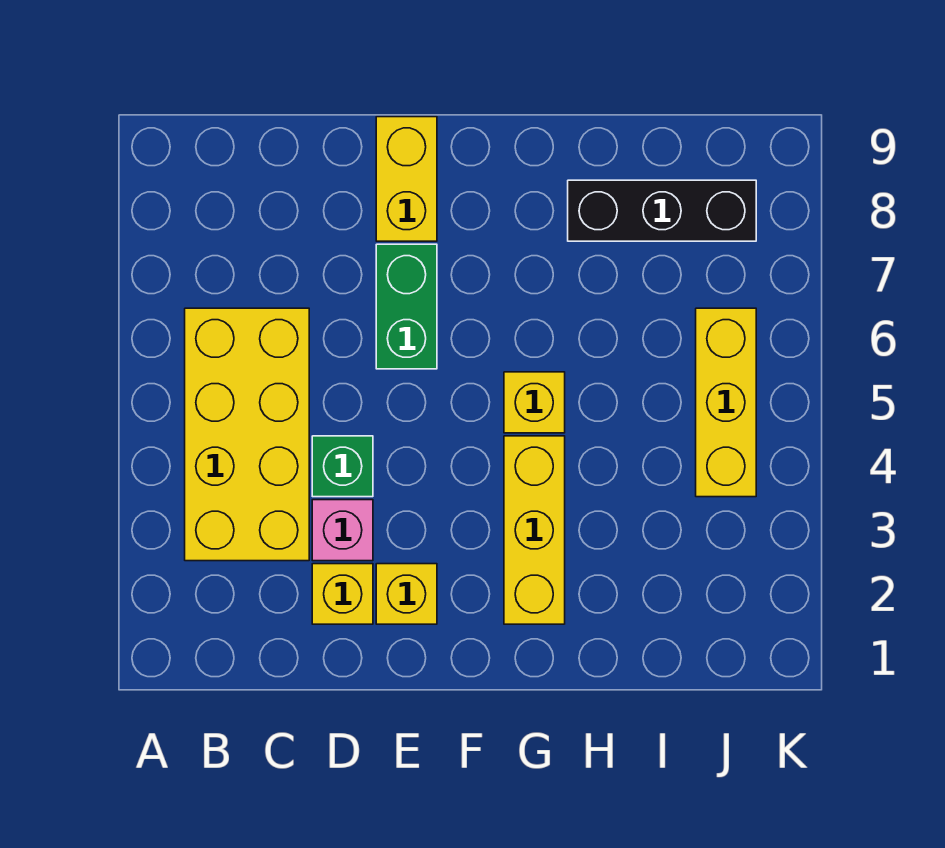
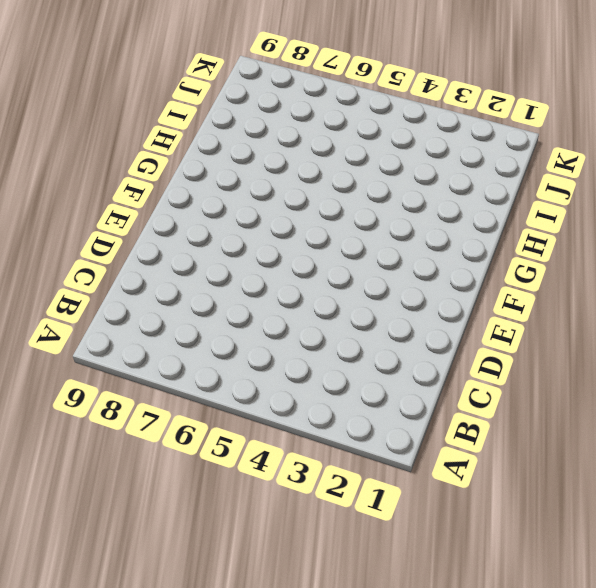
none -> yellow brick B3:C6 level 1
none -> yellow brick D2 level 1

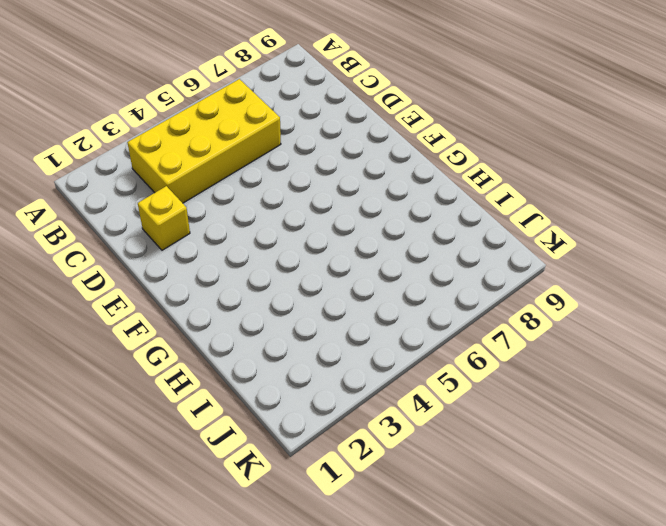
none -> pink brick D3 level 1
none -> green brick D4 level 1

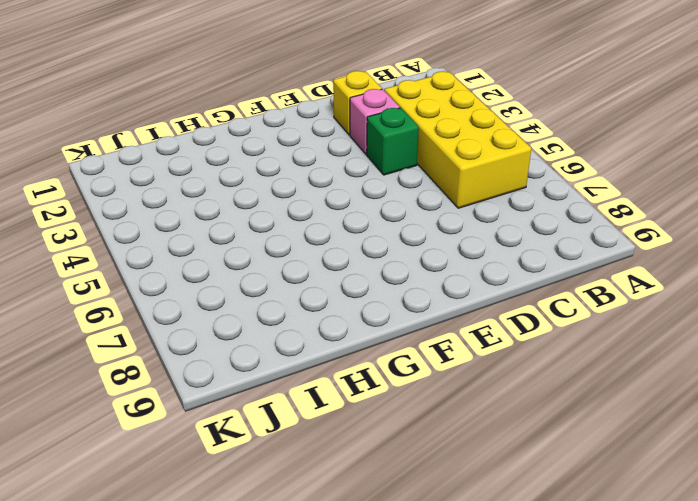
none -> yellow brick E2 level 1
none -> green brick E6:E7 level 1

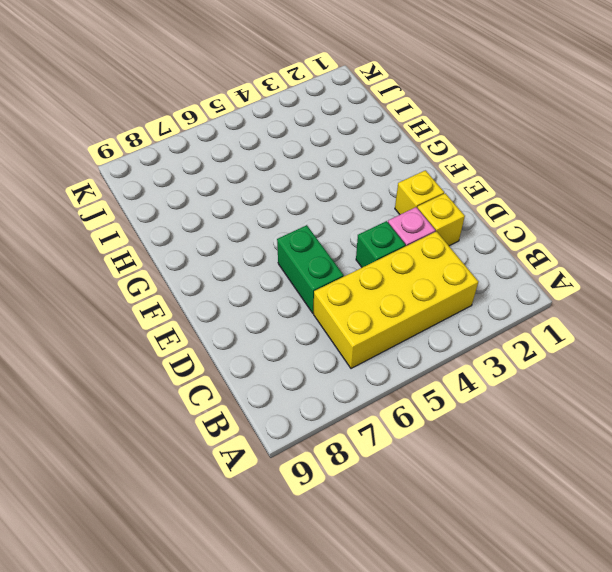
green brick D6:E6 level 1 -> green brick E6:E7 level 1
none -> yellow brick E8:E9 level 1
none -> yellow brick G2:G4 level 1

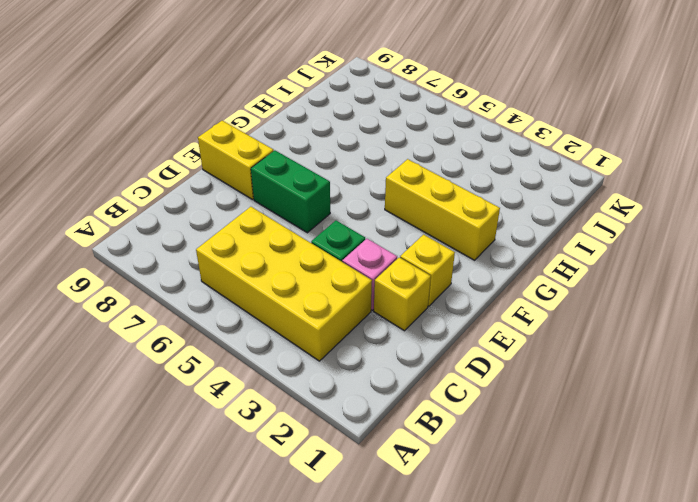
none -> yellow brick G5 level 1
none -> black brick H8:J8 level 1

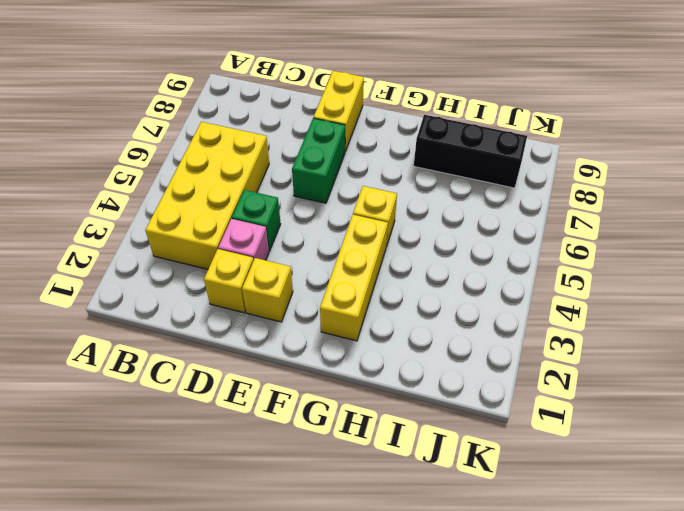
none -> yellow brick J4:J6 level 1

